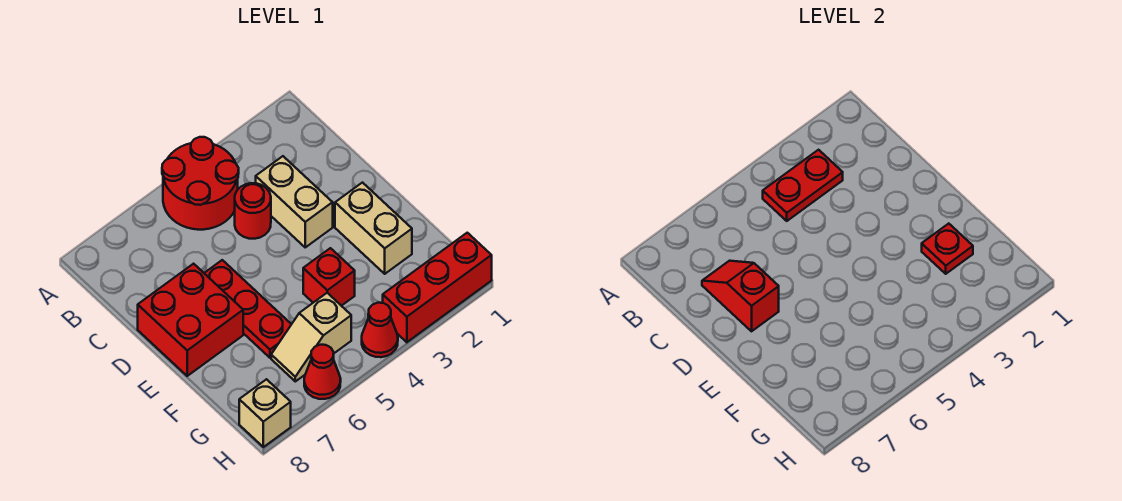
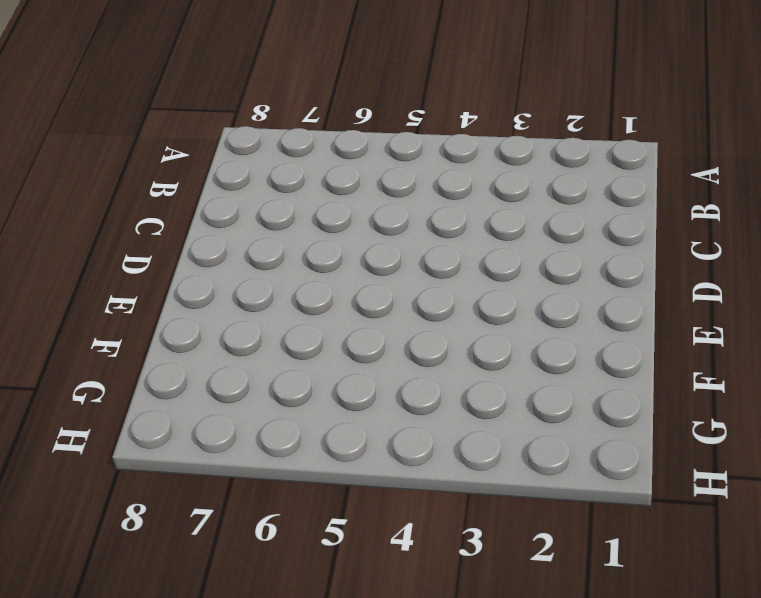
none -> red round brick A4:B5 level 1
none -> tan brick C3:D3 level 1
none -> red round brick C4 level 1

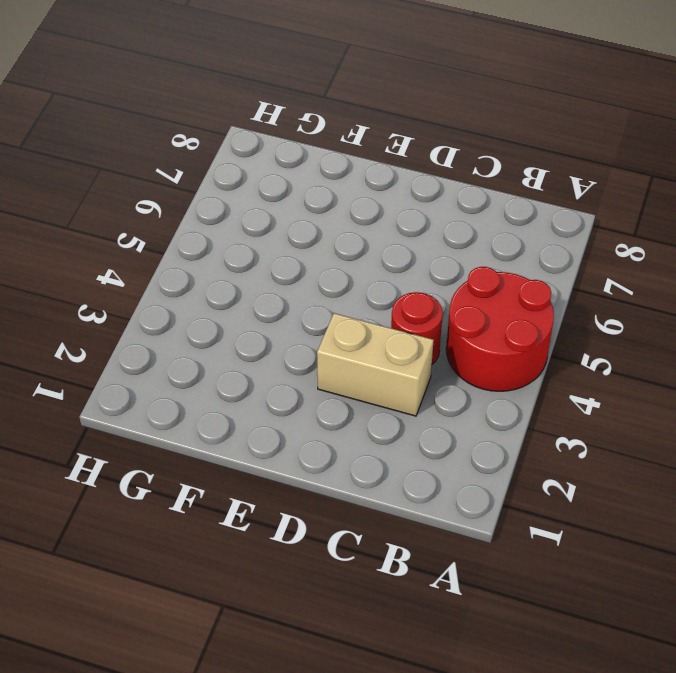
none -> red plate D6:F6 level 1
none -> red brick D7:E8 level 1
none -> tan brick E2:F2 level 1

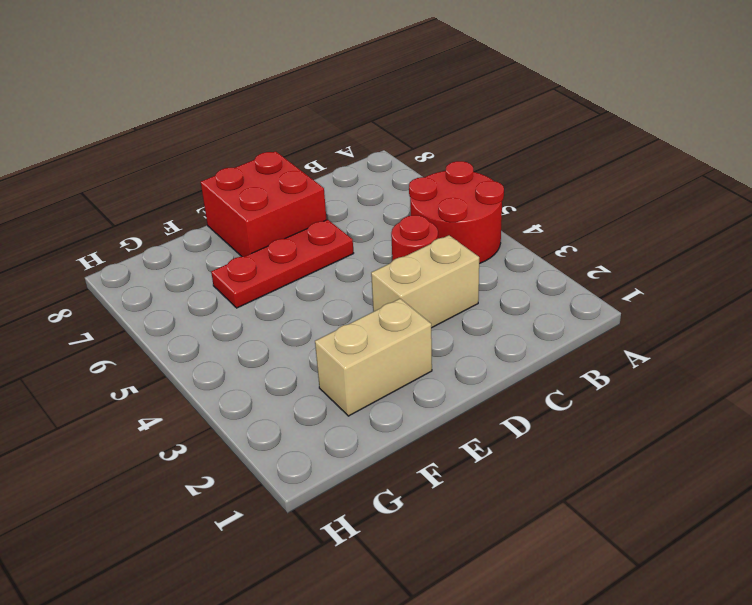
none -> red brick F4 level 1
none -> tan slope G5:G6 level 1 top 5
none -> red brick H1:H3 level 1

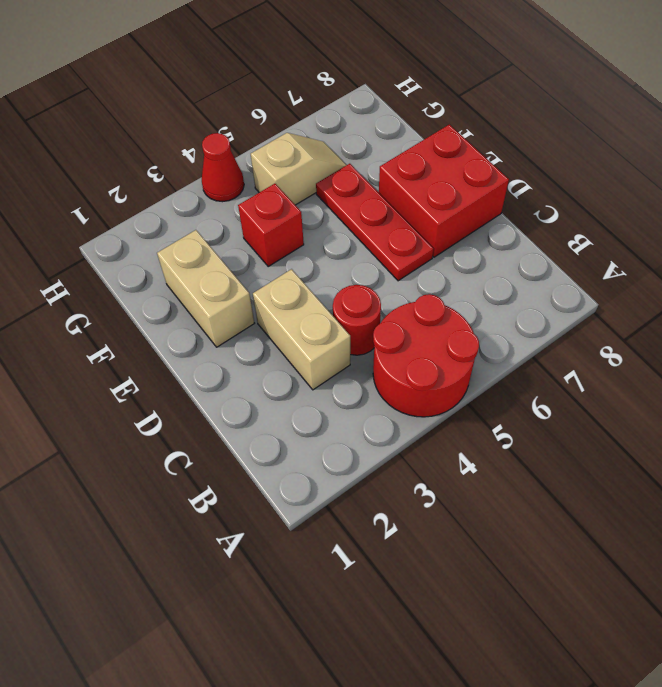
none -> red brick H1:H3 level 1
none -> red cone H6 level 1
none -> tan brick H8 level 1

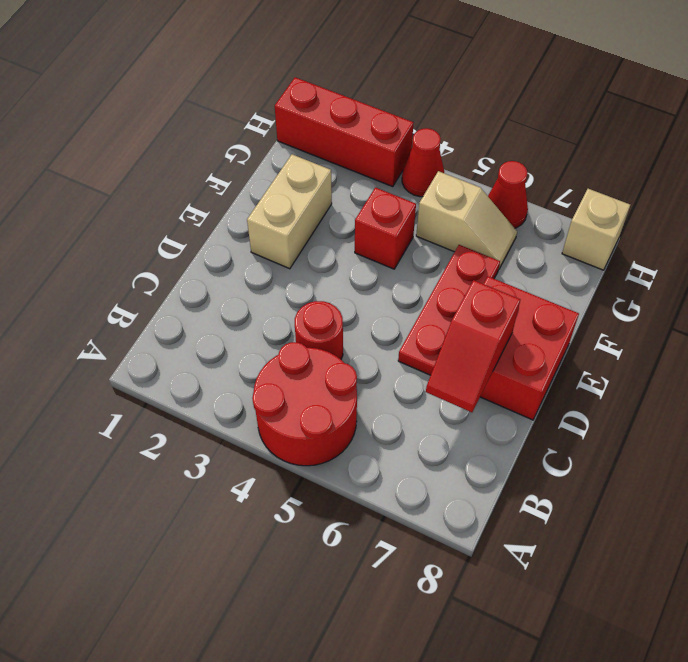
none -> tan brick C3:D3 level 1
none -> red plate B3:B4 level 2
none -> red plate F2 level 2

